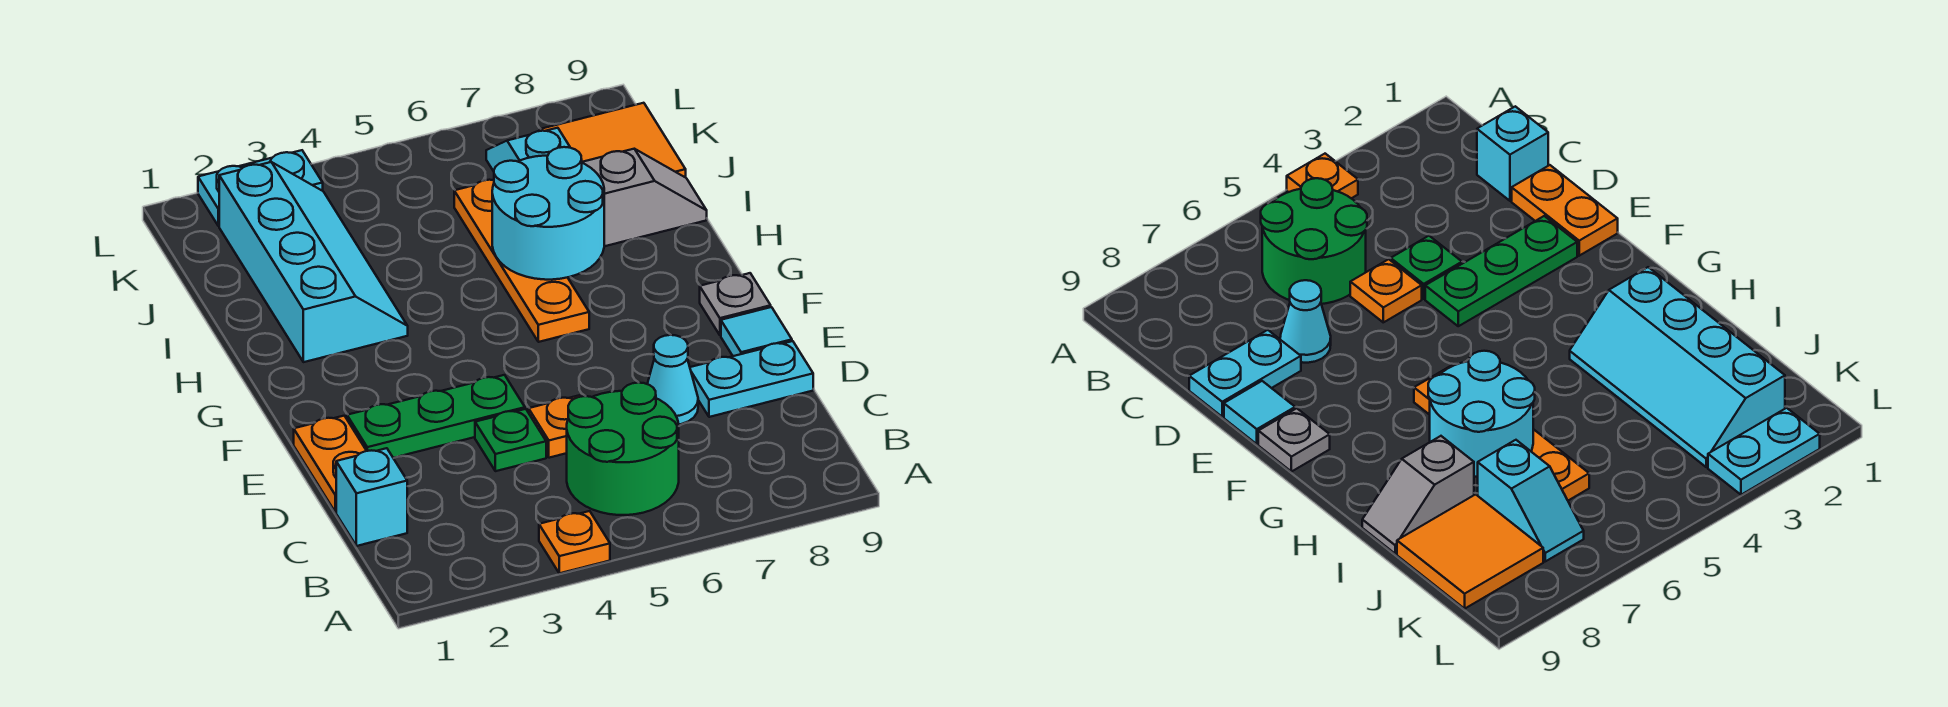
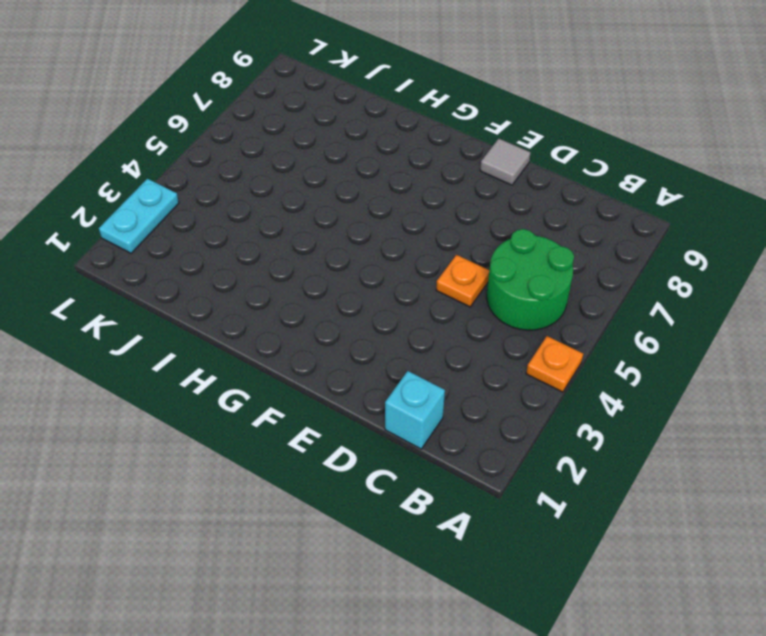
grey tile E9 level 1 -> cyan tile E9 level 1
none -> orange plate D1:E1 level 1
none -> green plate D4 level 1
none -> cyan cone D7 level 1

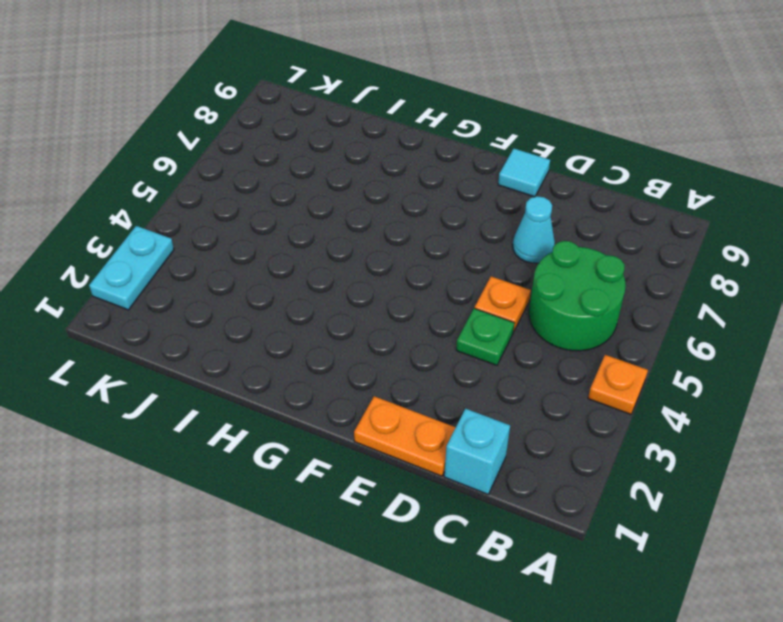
none -> cyan plate D8:D9 level 1
none -> green plate E2:E4 level 1
none -> grey plate F9 level 1

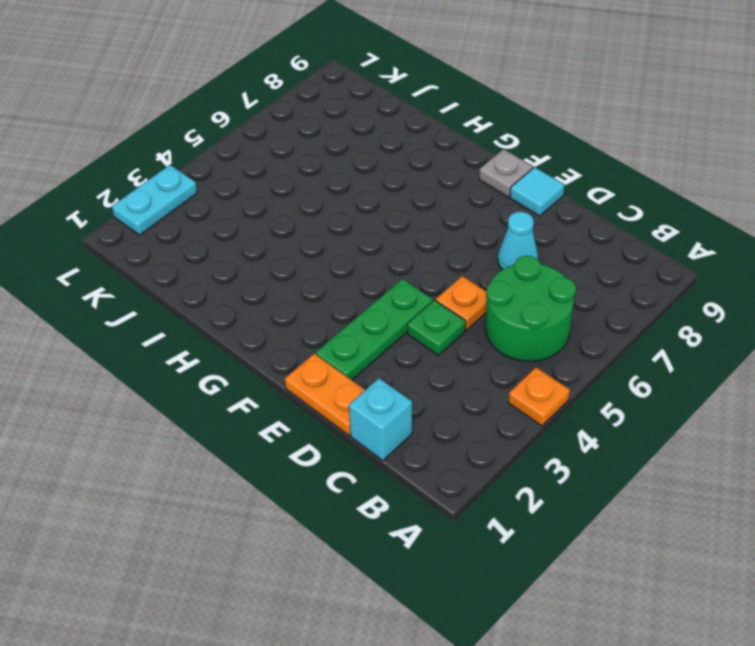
none -> cyan plate D8:D9 level 1
none -> orange plate G6:J6 level 1
none -> cyan slope H2:K3 level 1 top 2

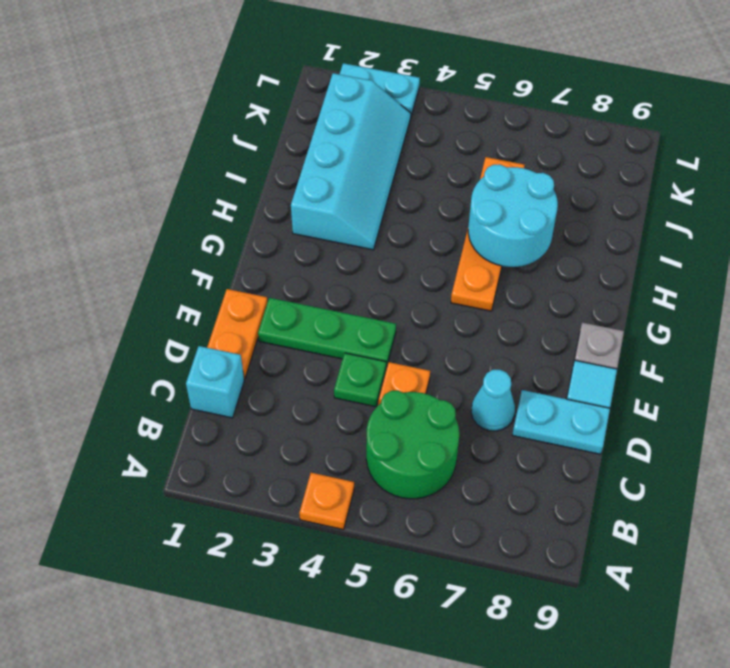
none -> grey slope I8:I9 level 1 top 8
none -> cyan slope J7:K7 level 1 top J
none -> orange tile J8:K9 level 1

